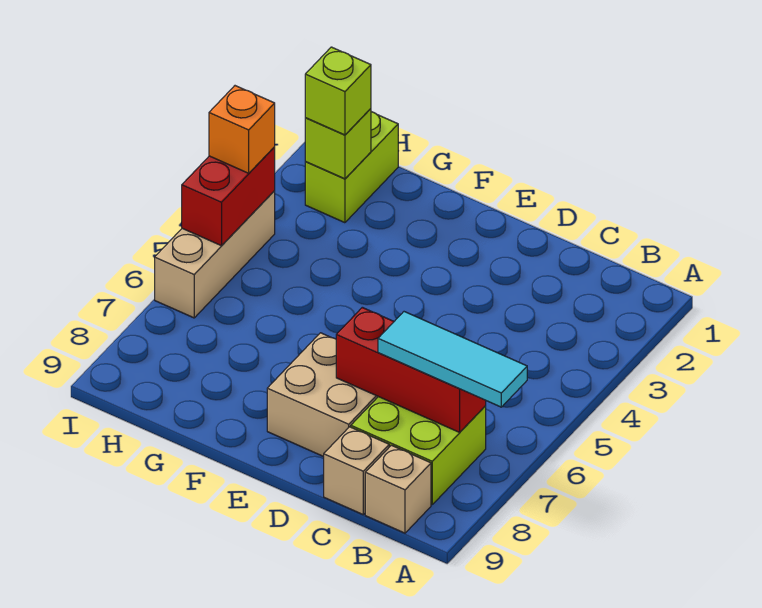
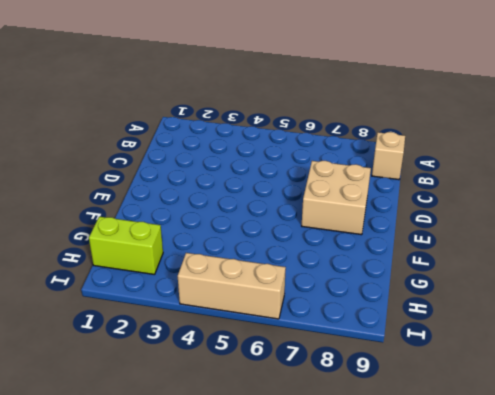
none -> lime brick B7:C8 level 1
none -> tan brick C9 level 1
none -> red brick B7:D7 level 2

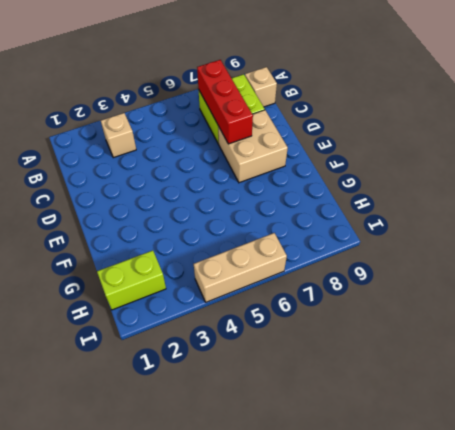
tan brick B3 level 1 -> tan brick C9 level 1
none -> lime brick H2 level 2
none -> red brick I4:I5 level 2
none -> cyan tile A7:C7 level 3

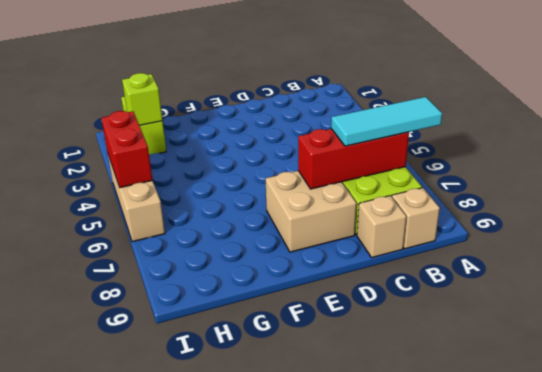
none -> lime brick H2 level 3
none -> orange brick I4 level 3

